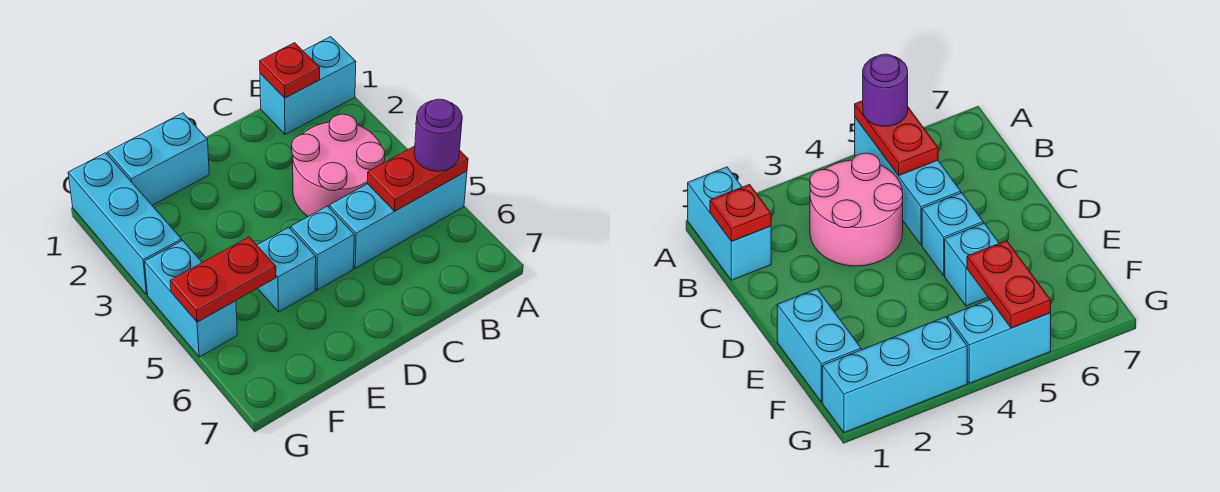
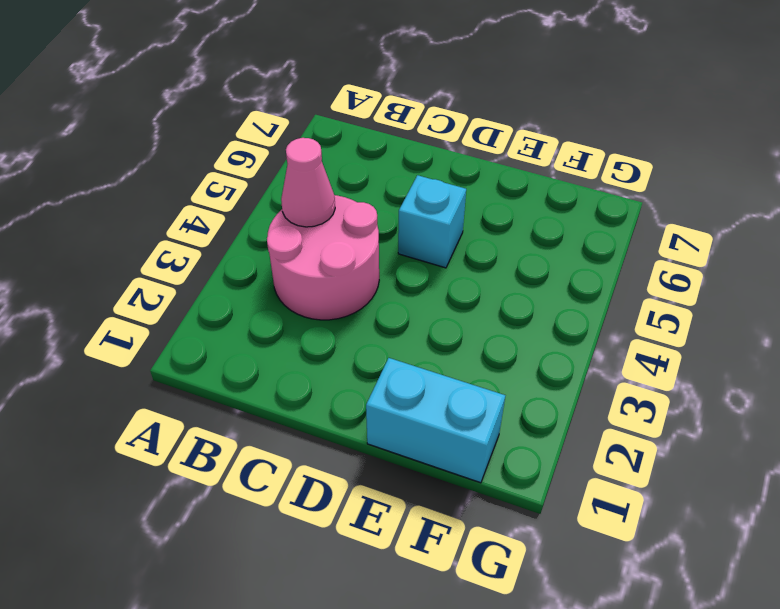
pink cone B4 level 2 -> none
none -> cyan brick A1:B1 level 1
none -> cyan brick A5:C5 level 1
none -> cyan brick E5 level 1

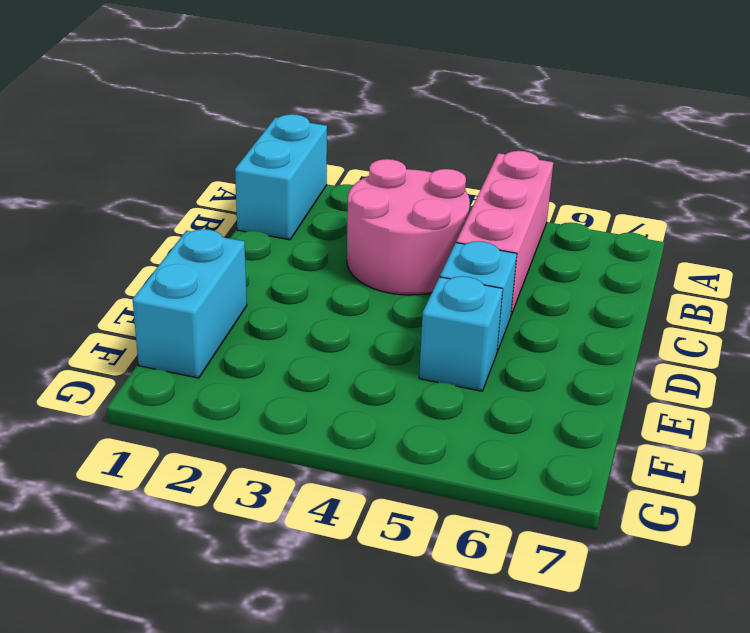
pink brick A5:C5 level 1 -> cyan brick A5:C5 level 1
none -> cyan brick G1:G3 level 1
none -> cyan brick G4:G5 level 1
none -> red plate A5:B5 level 2

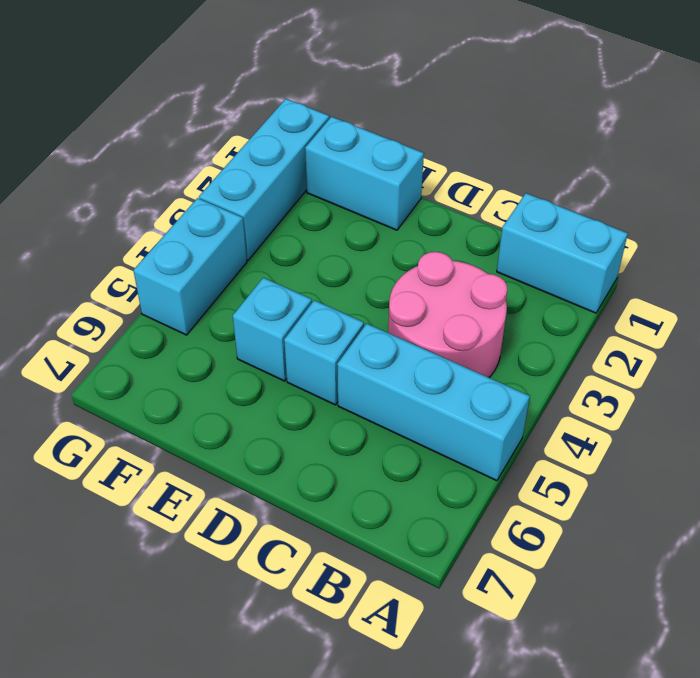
none -> red plate A5:B5 level 2
none -> red plate B1 level 2
none -> red plate F5:G5 level 2

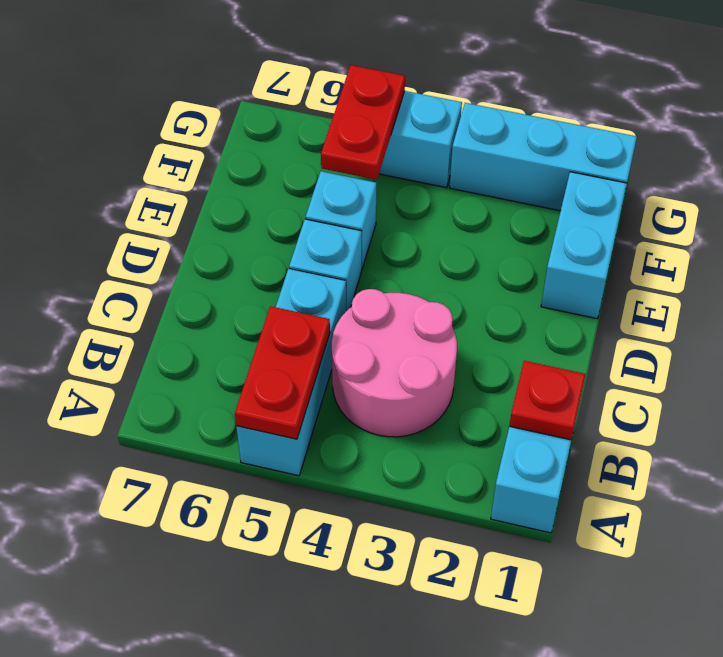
none -> purple round brick A5 level 3

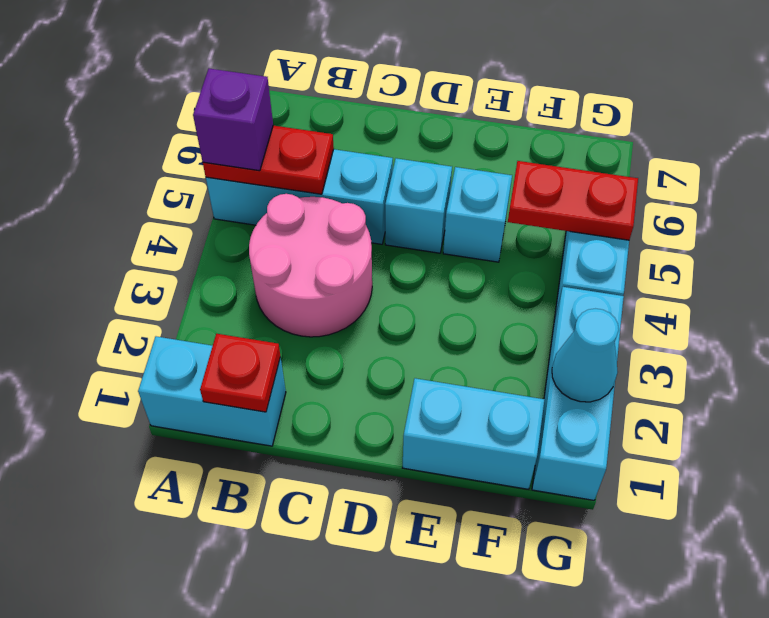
purple brick A5 level 3 -> purple round brick A5 level 3
cyan cone G2 level 2 -> none

